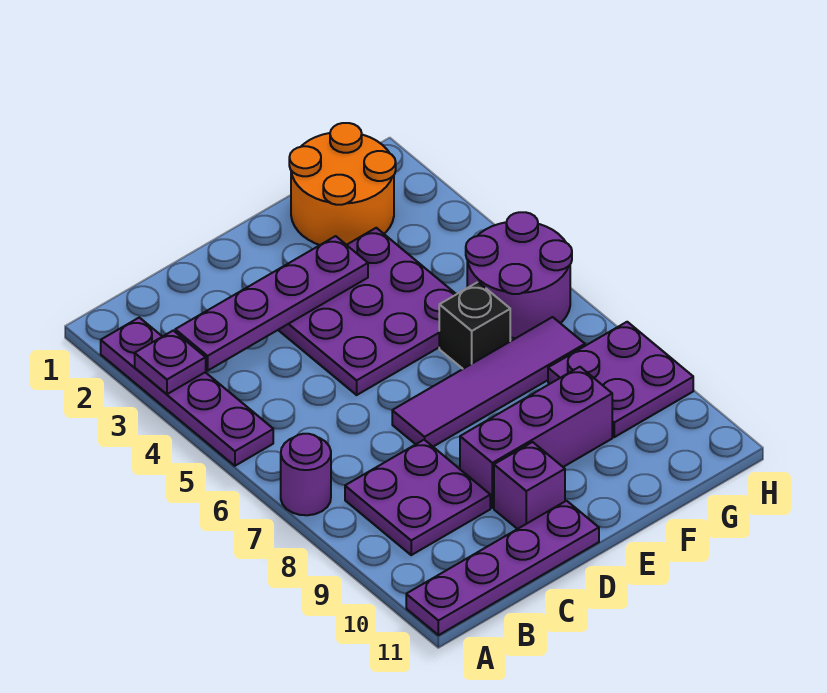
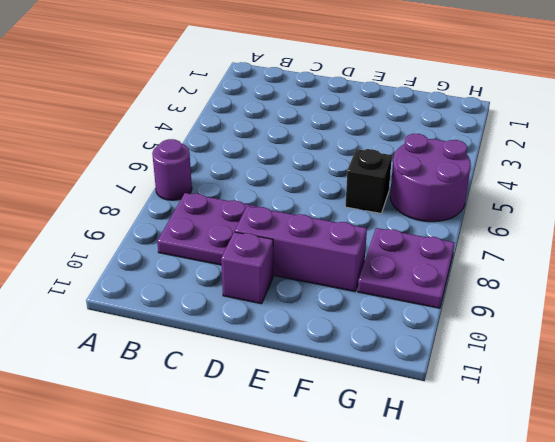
none -> purple plate A2:A5 level 1
none -> purple plate A11:D11 level 1
none -> purple plate D3:F5 level 1

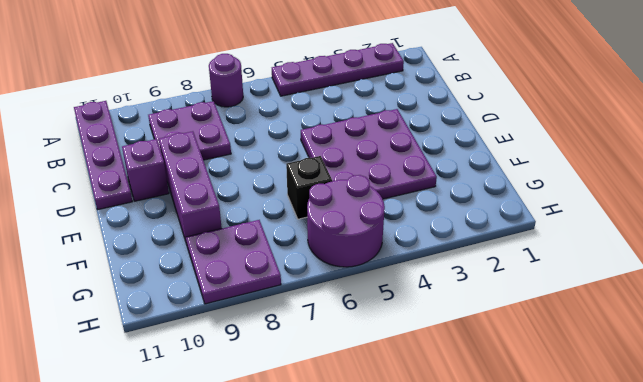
none -> purple tile D7:G7 level 1
none -> orange round brick F1:G2 level 1
none -> purple plate A3 level 2

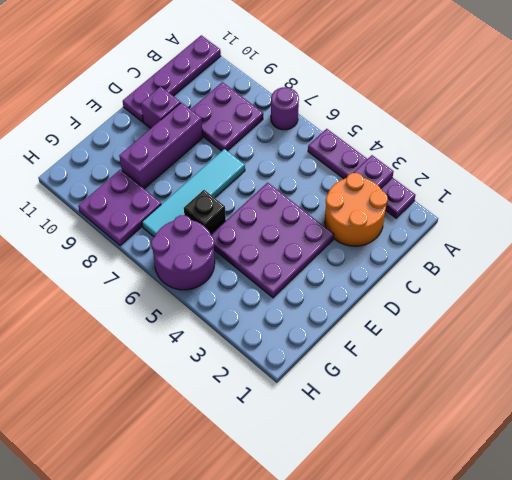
orange round brick B2:C3 level 1 -> orange round brick F1:G2 level 1
cyan tile D7:G7 level 1 -> purple tile D7:G7 level 1
none -> purple plate B3:E3 level 2

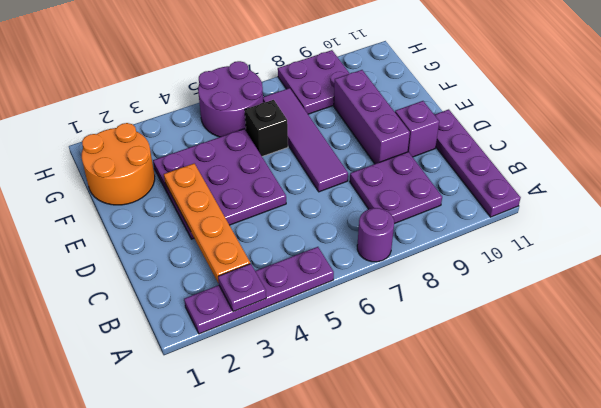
orange plate B3:E3 level 2 -> purple plate B3:E3 level 2

